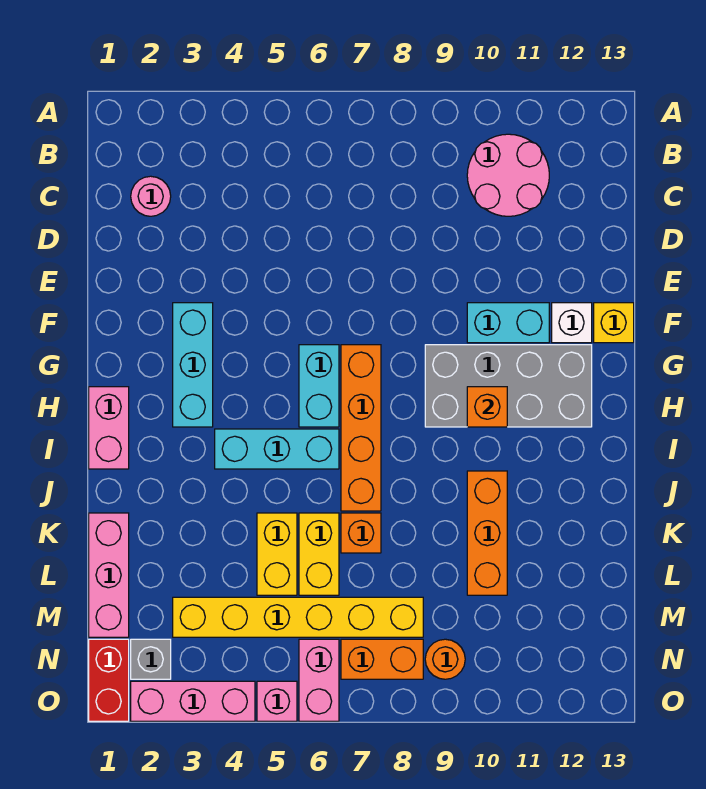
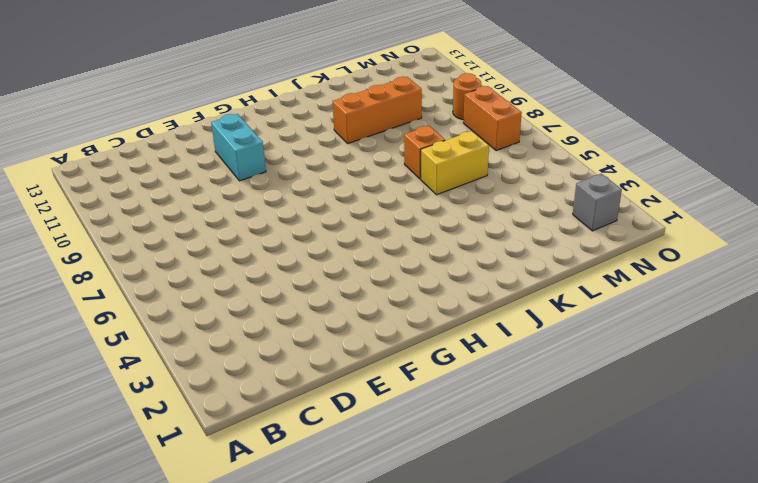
none -> pink round brick B10:C11 level 1
none -> pink round brick C2 level 1
none -> cyan brick F3:H3 level 1

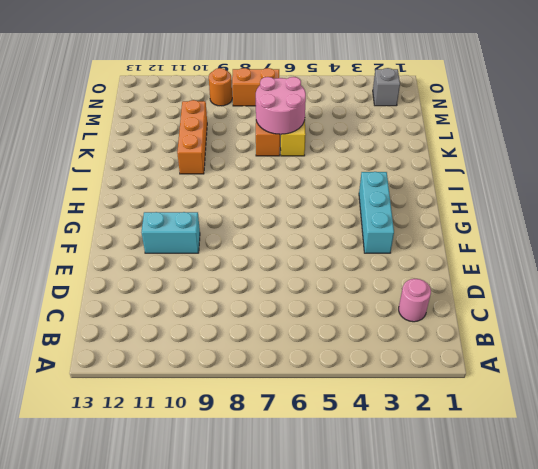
pink round brick K6:L7 level 2 -> pink round brick B10:C11 level 1
none -> white brick F12 level 1
none -> yellow brick F13 level 1
none -> cyan brick G6:H6 level 1

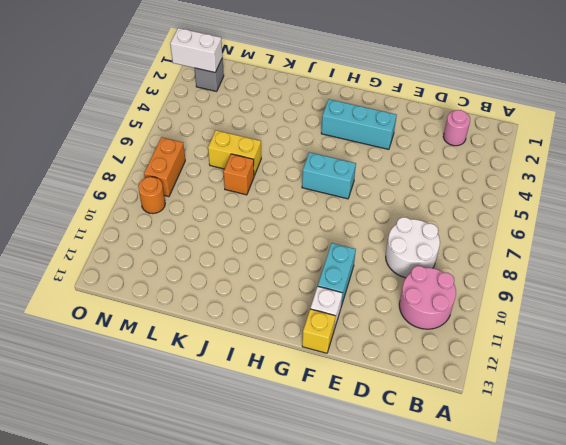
white round brick C8:D9 level 1 -> none
white brick N2:O2 level 2 -> none
none -> orange brick G7:J7 level 1
none -> grey brick G9:H12 level 1
none -> pink brick H1:I1 level 1

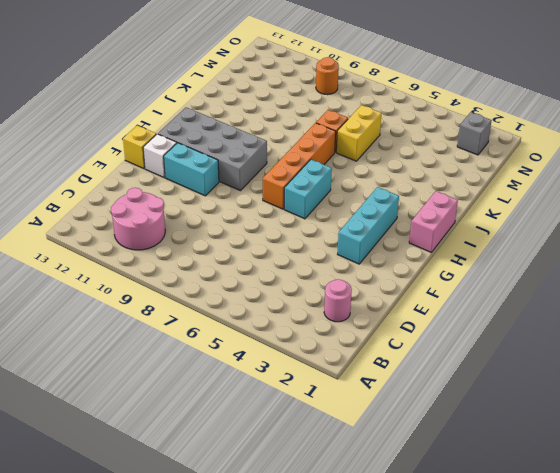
none -> cyan brick I4:I6 level 1
none -> orange brick J10:L10 level 1
none -> pink brick K1:M1 level 1

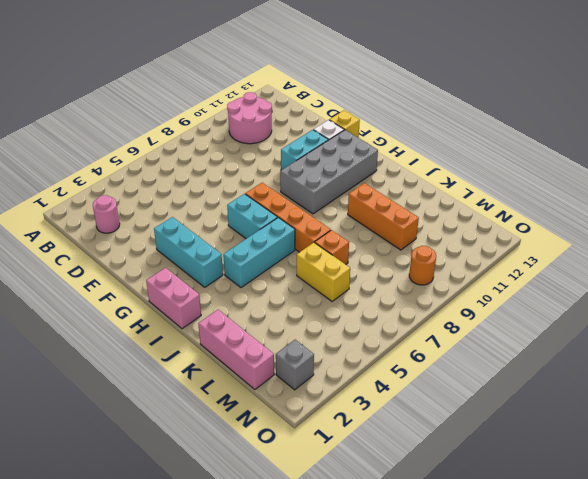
none -> yellow brick K5:L5 level 1
none -> yellow brick M3:M8 level 1
none -> red brick N1:O1 level 1

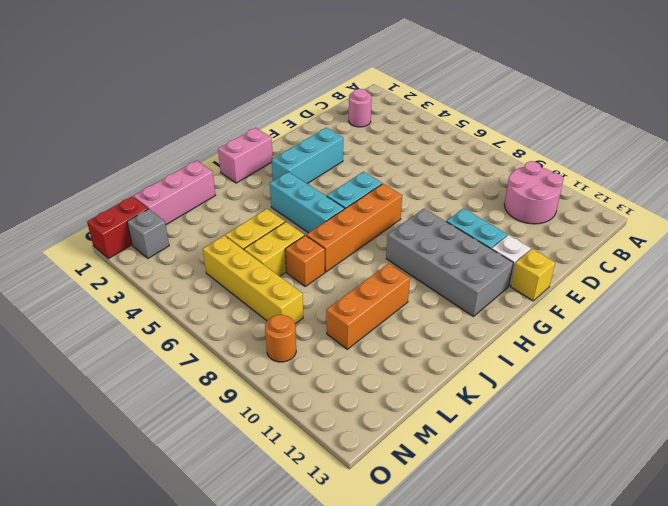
yellow brick M5:M8 level 1 -> yellow brick M3:M8 level 1
none -> pink brick N6:O6 level 1
none -> orange brick N7:N8 level 1
none -> pink brick O2:O4 level 1

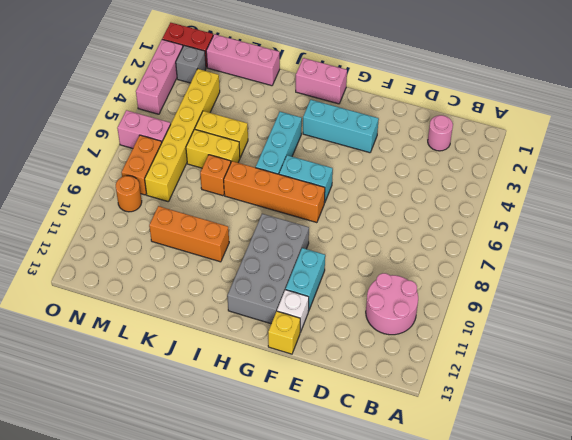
none -> pink brick O5 level 1
none -> orange brick H10 level 2

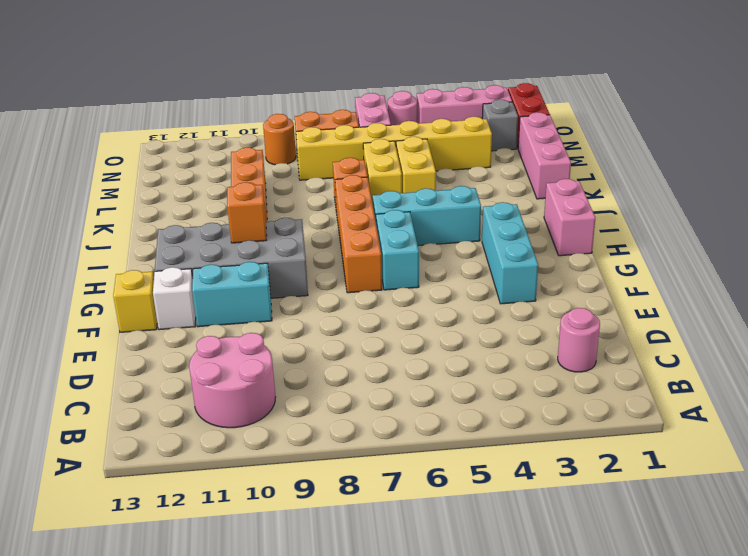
pink round brick O5 level 1 -> pink brick O5 level 1

